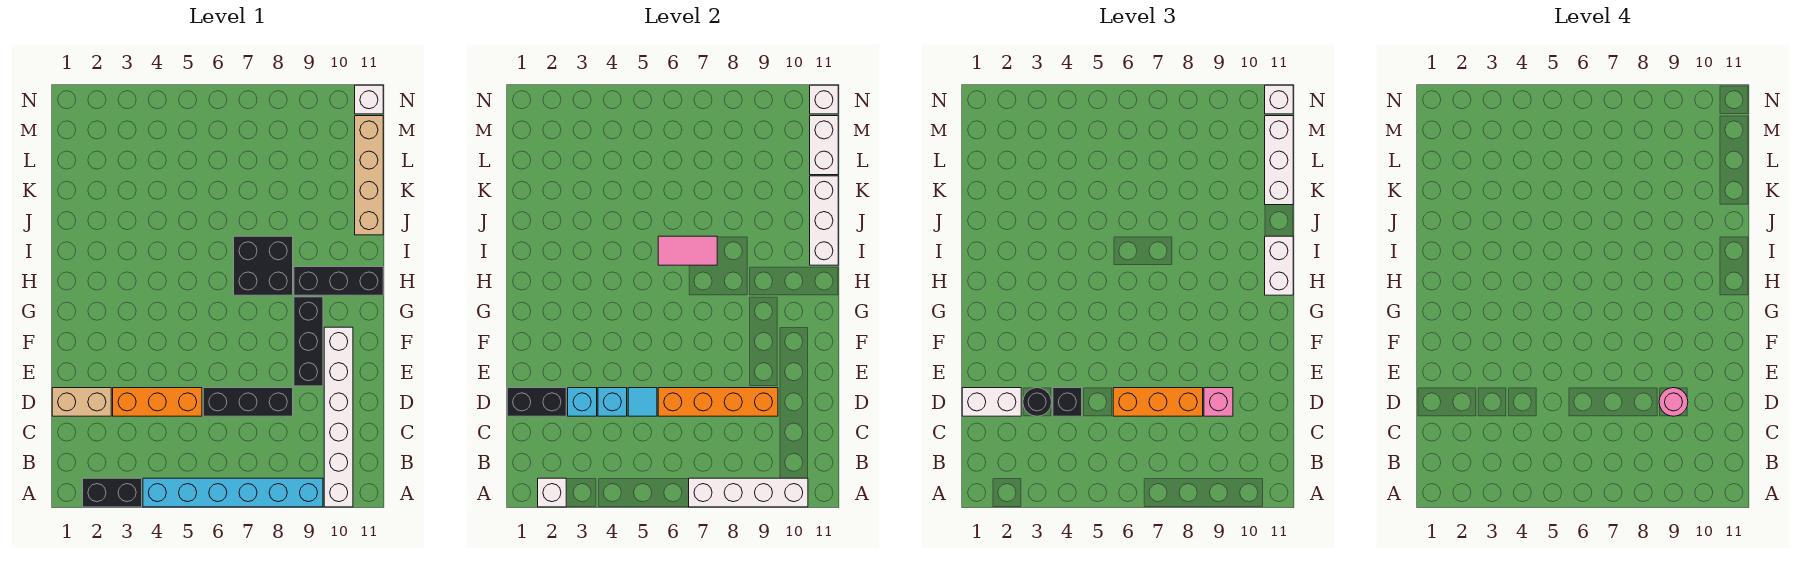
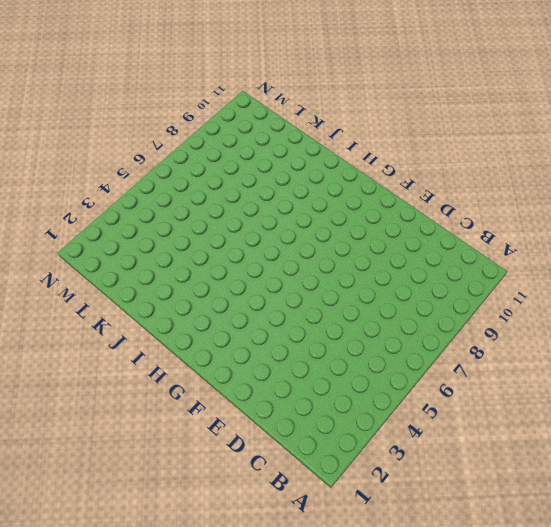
none -> black brick A2:A3 level 1
none -> cyan brick A4:A9 level 1
none -> white brick A10:F10 level 1
none -> tan brick D1:D2 level 1

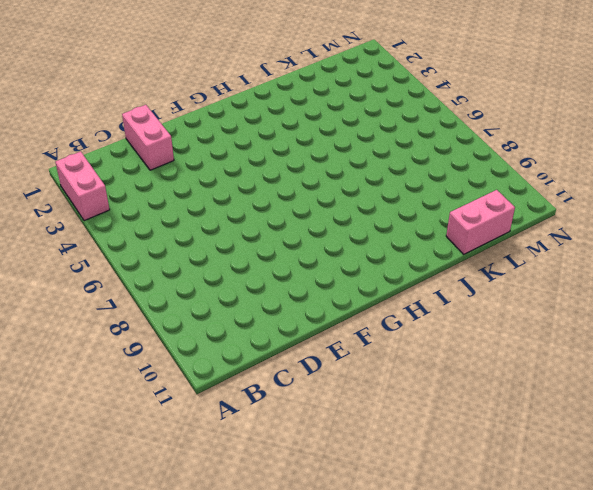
pink brick A2:A3 level 1 -> black brick A2:A3 level 1
pink brick D1:D2 level 1 -> tan brick D1:D2 level 1
pink brick K11:L11 level 1 -> tan brick J11:M11 level 1
none -> cyan brick A4:A9 level 1
none -> white brick A10:F10 level 1
none -> orange brick D3:D5 level 1
none -> black brick D6:D8 level 1

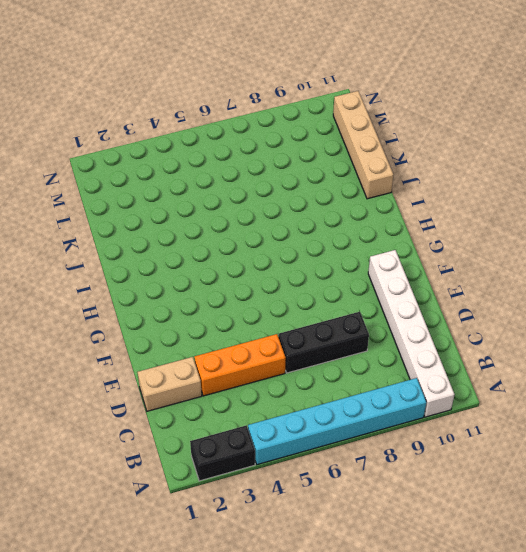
none -> black brick E9:G9 level 1
none -> black brick H7:I8 level 1
none -> black brick H9:H11 level 1
none -> white brick N11 level 1

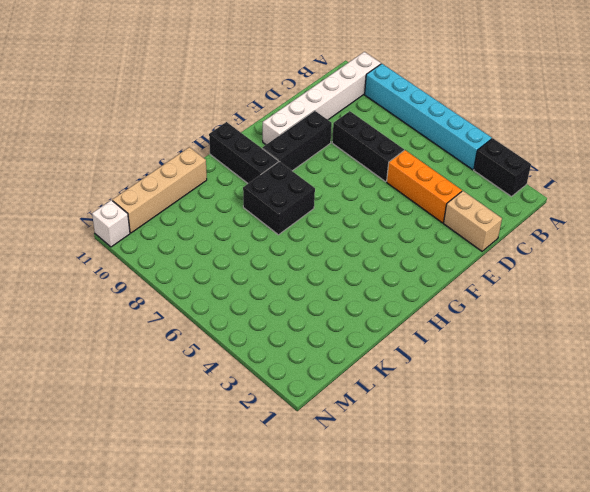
none -> white brick A2 level 2
none -> white brick A7:A10 level 2
none -> black brick D1:D2 level 2
none -> cyan brick D3 level 2

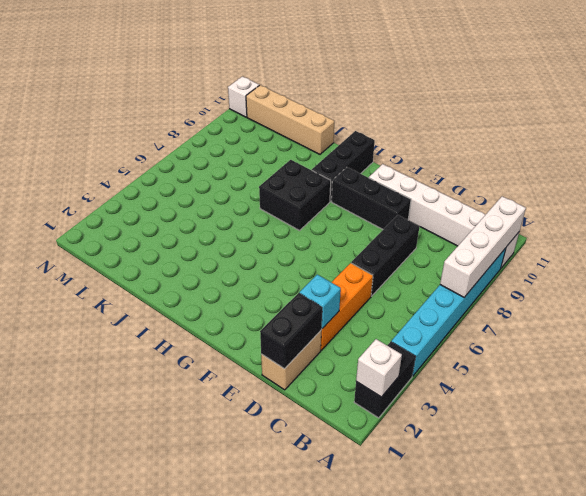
none -> cyan brick D4 level 2
none -> cyan tile D5 level 2
none -> orange brick D6:D9 level 2
none -> pink tile I6:I7 level 2

